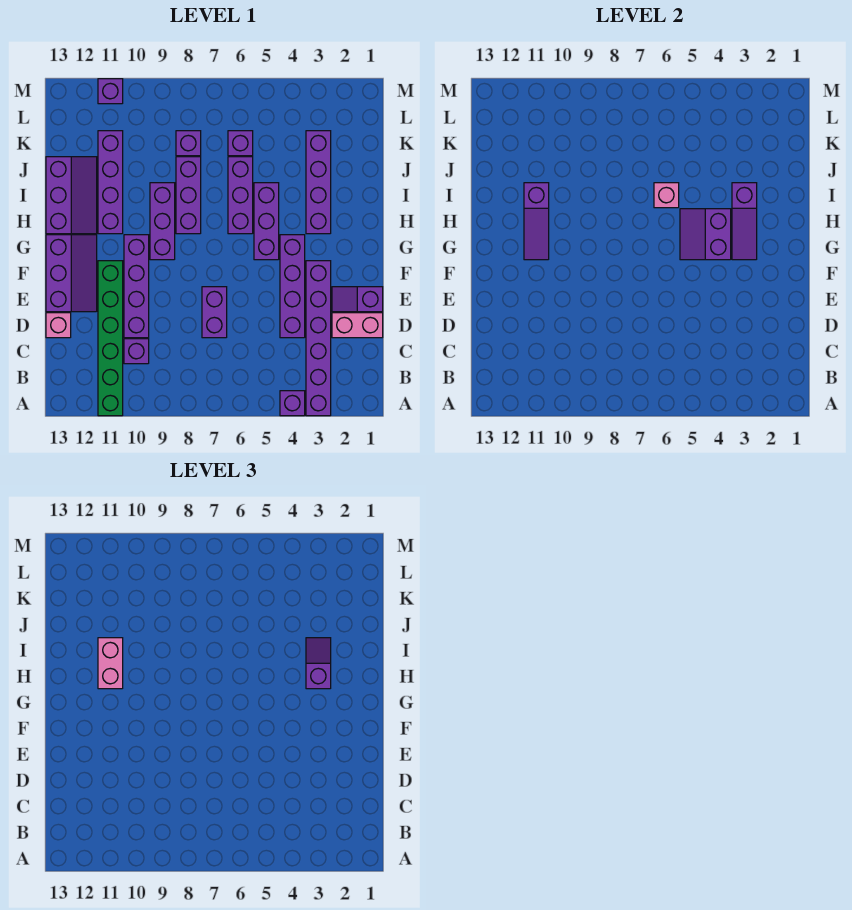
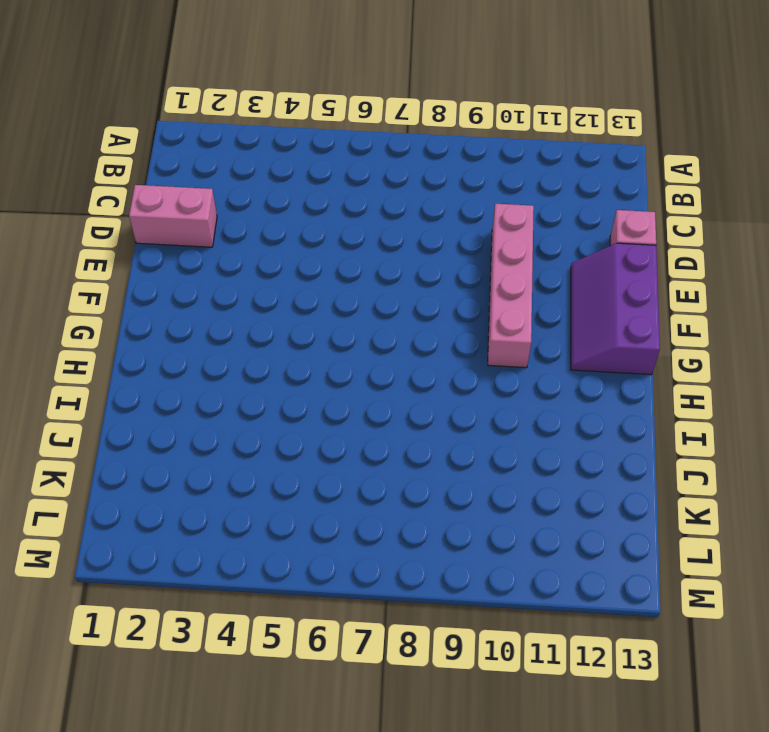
pink brick D10:G10 level 1 -> purple brick D10:G10 level 1
none -> purple brick A3:F3 level 1
none -> purple brick A4 level 1
none -> green brick A11:F11 level 1

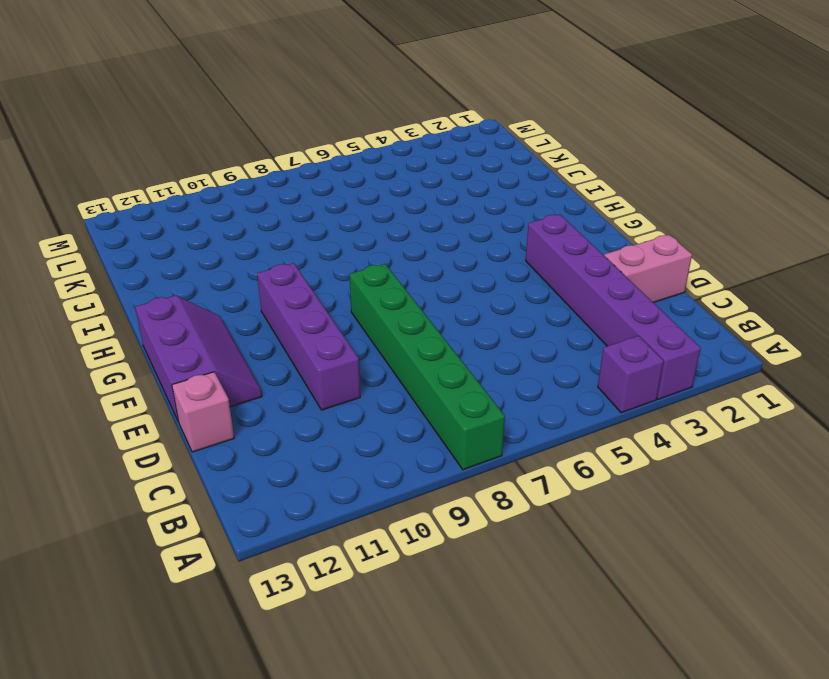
green brick A8:F8 level 1 -> green brick A11:F11 level 1
none -> purple brick C10 level 1
none -> purple brick D4:G4 level 1
none -> purple brick D7:E7 level 1

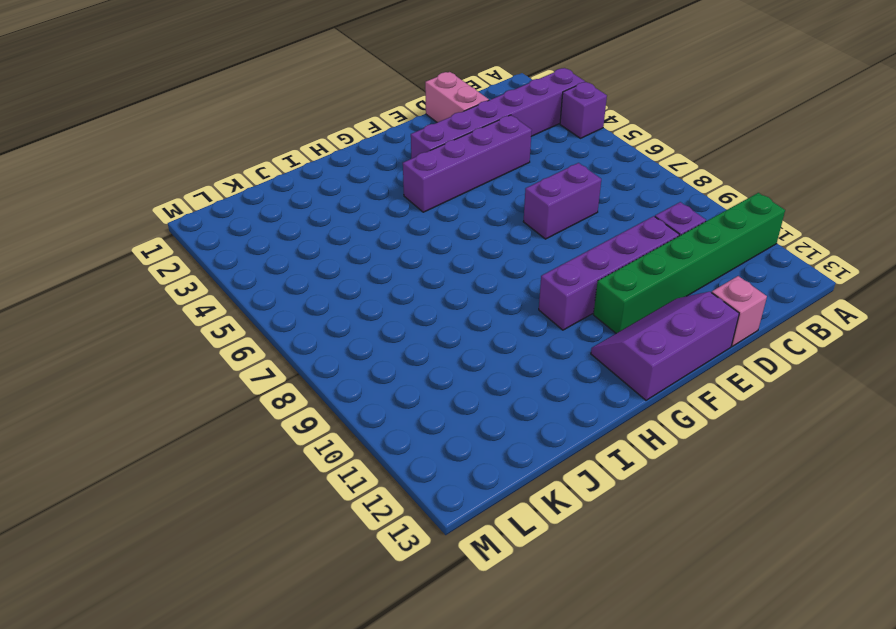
none -> purple slope E1:E2 level 1 top 1
none -> purple brick G5:I5 level 1
none -> purple brick G9:I9 level 1

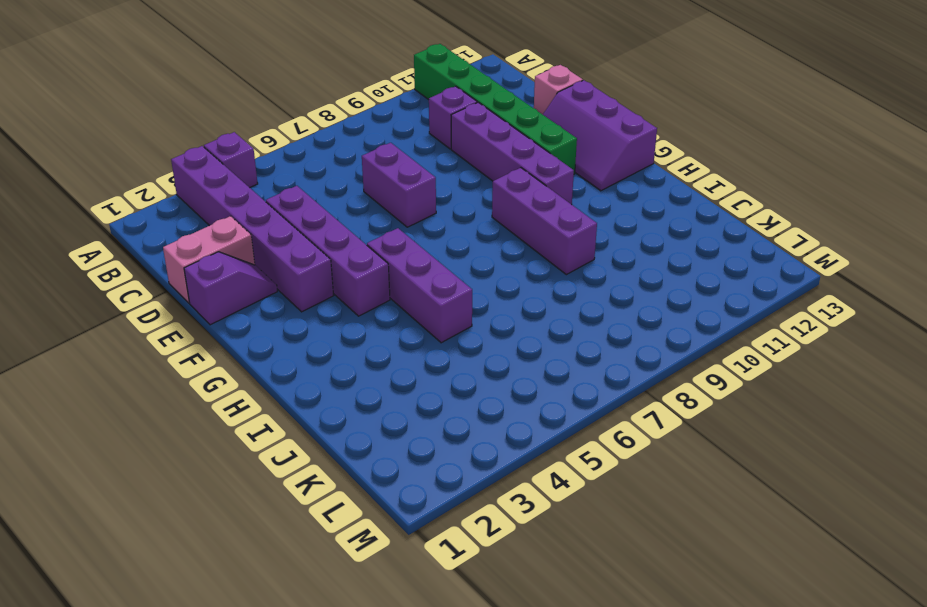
none -> purple brick H3:K3 level 1
none -> purple brick H6:J6 level 1
none -> purple brick H8:J8 level 1

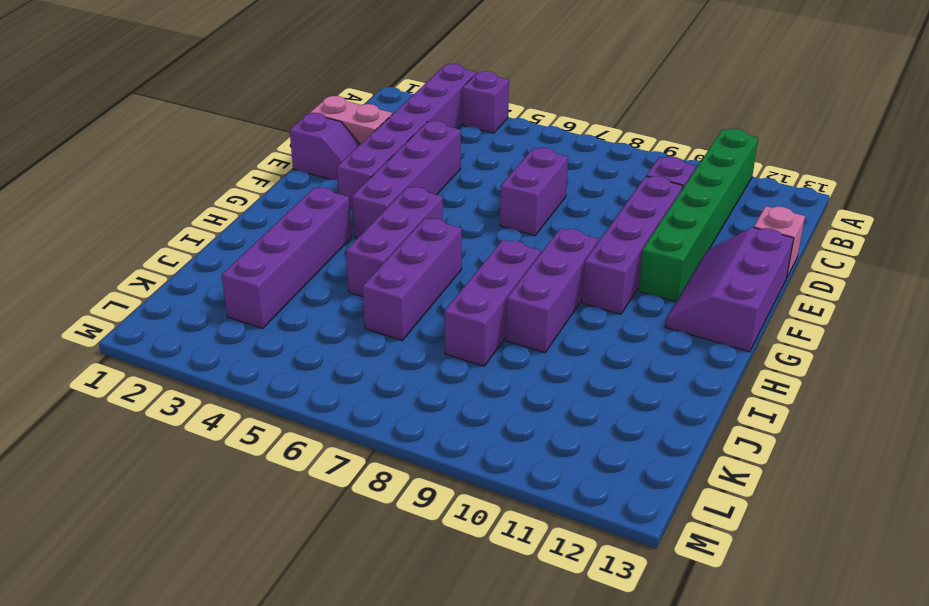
none -> purple brick H11:K11 level 1
none -> purple slope H12:J13 level 1 top 13
none -> purple brick K6 level 1

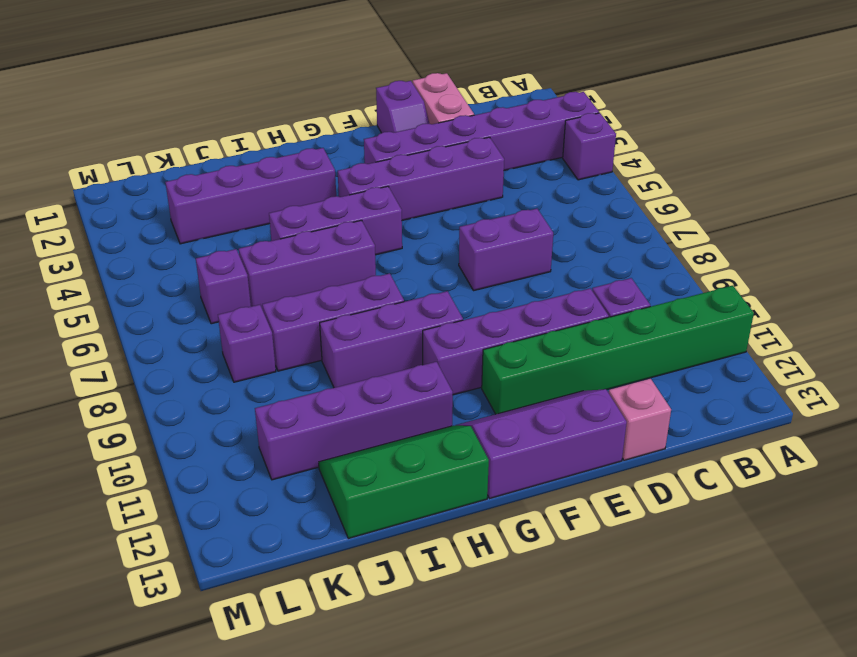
green slope H12:J13 level 1 top 13 -> purple slope H12:J13 level 1 top 13
none -> purple brick M11 level 1
none -> purple slope G3:I3 level 2 top I
none -> purple slope G4:H5 level 2 top 4

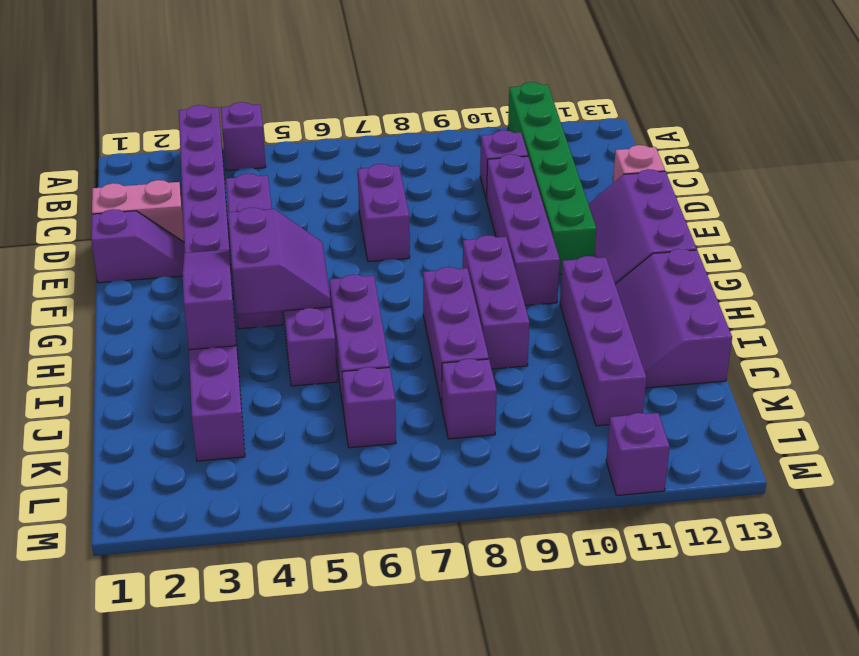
none -> purple slope G11:I11 level 2 top I
none -> pink brick I6 level 2
none -> purple slope H3:I3 level 3 top H

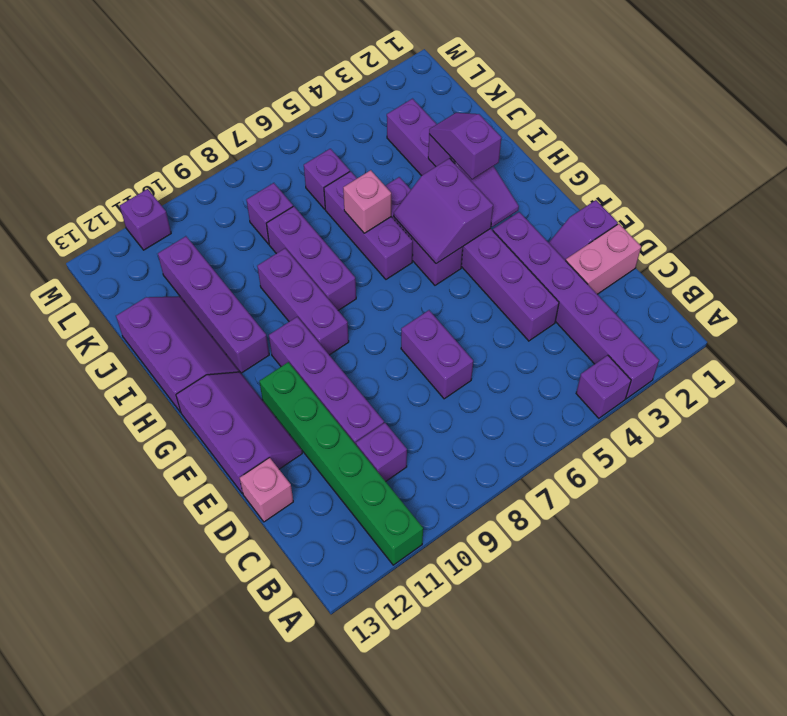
none -> purple slope G11:I11 level 2 top I
none -> pink brick H11:I11 level 3

